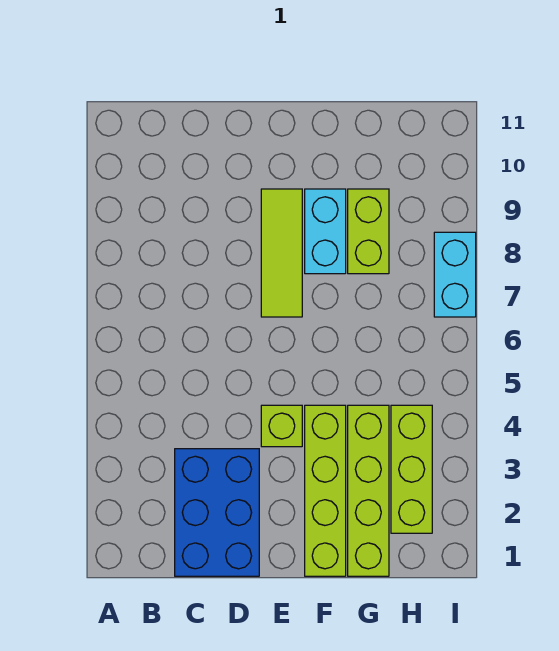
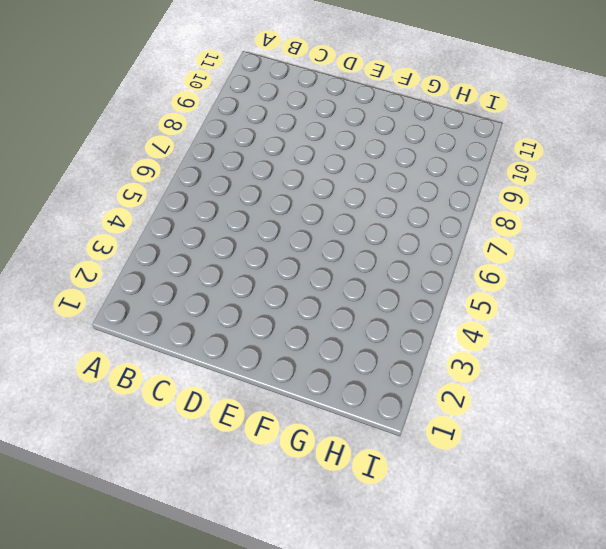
none -> blue brick C1:D3 level 1
none -> lime brick E4 level 1

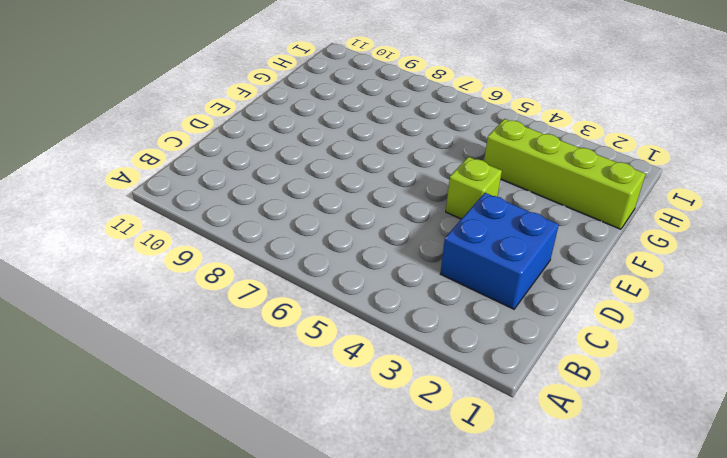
blue brick C2:D3 level 1 -> blue brick C1:D3 level 1
none -> lime tile E7:E9 level 1
none -> lime brick F1:F4 level 1

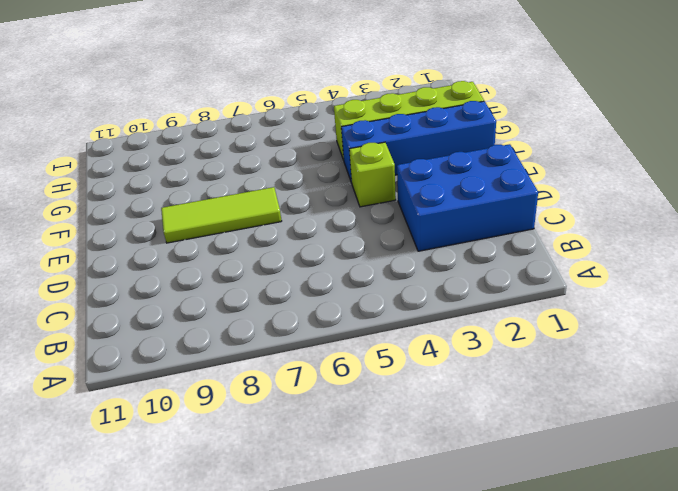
blue brick F1:F4 level 1 -> lime brick F1:F4 level 1
none -> cyan brick F8:F9 level 1
none -> lime brick G8:G9 level 1

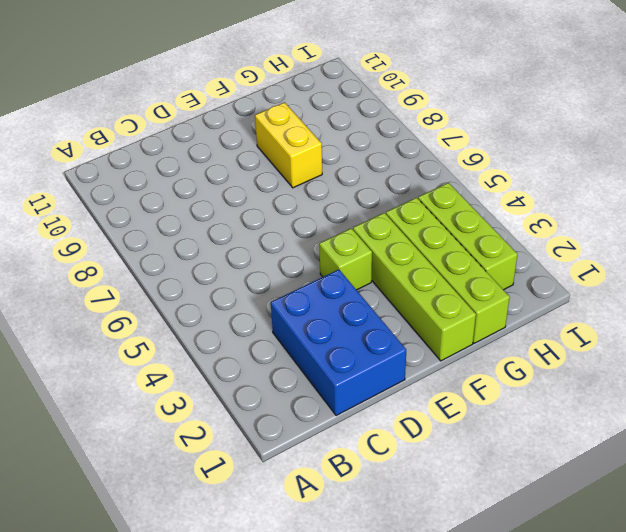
yellow brick F8:F9 level 1 -> cyan brick F8:F9 level 1
none -> lime tile E7:E9 level 1
none -> lime brick G8:G9 level 1

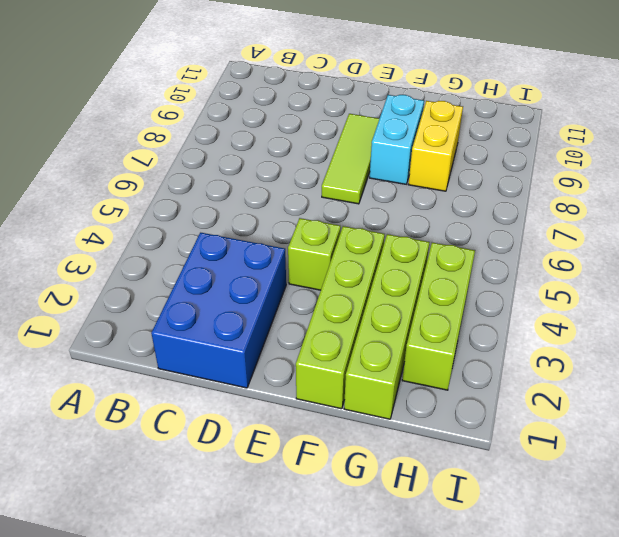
yellow brick G8:G9 level 1 -> lime brick G8:G9 level 1
none -> cyan brick I7:I8 level 1

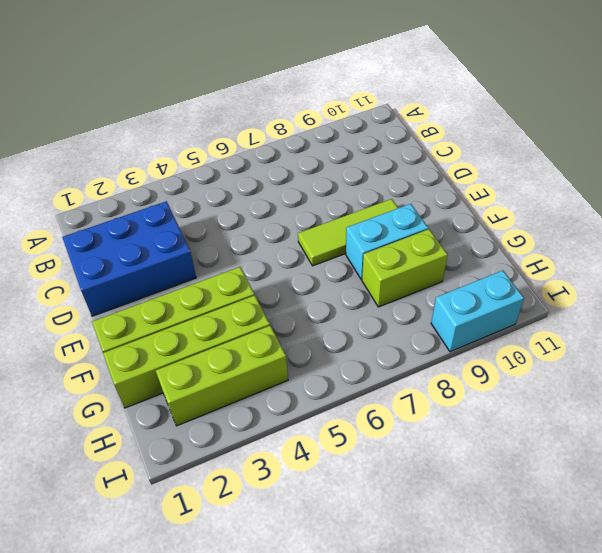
cyan brick I9:I10 level 1 -> cyan brick I7:I8 level 1
none -> lime brick E4 level 1

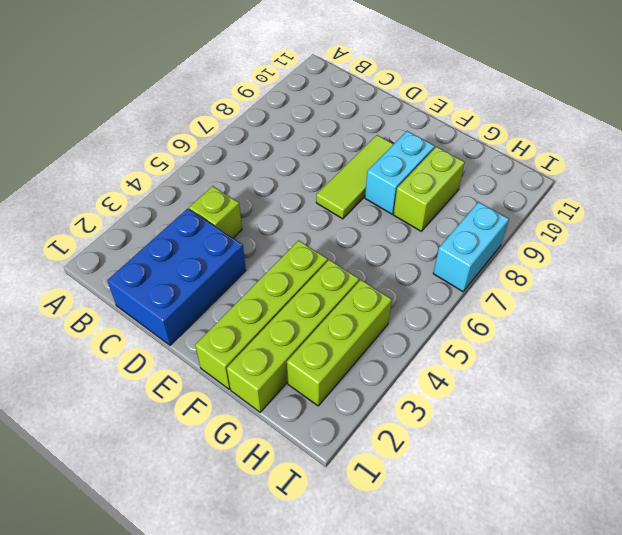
lime brick C4 level 1 -> lime brick E4 level 1

